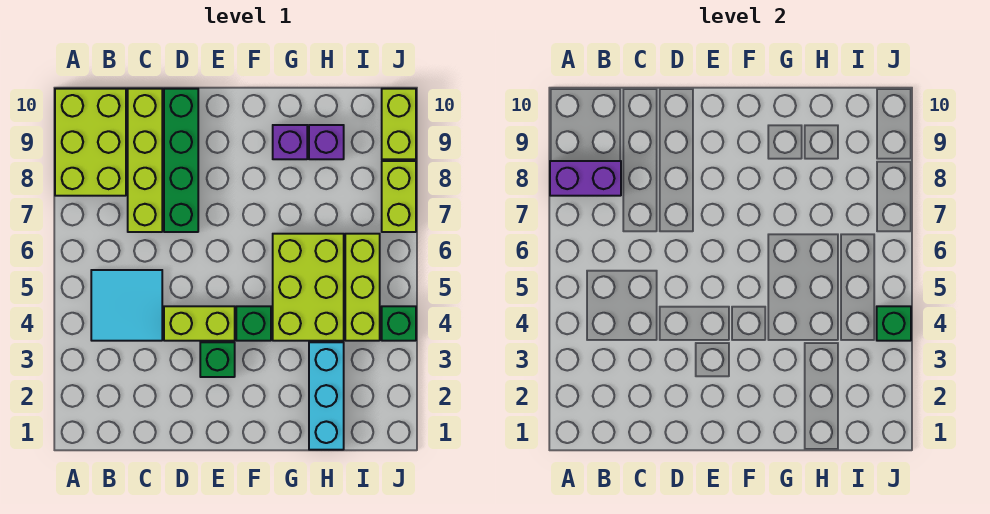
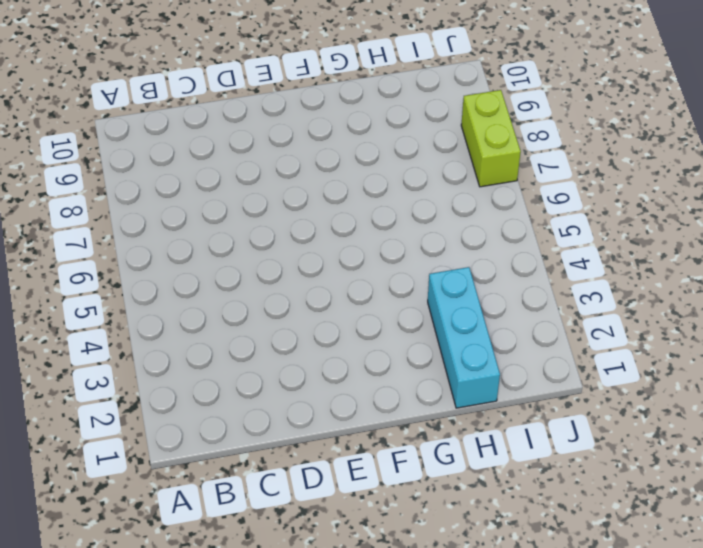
none -> lime brick A8:B10 level 1
none -> cyan tile B4:C5 level 1
none -> lime brick C7:C10 level 1

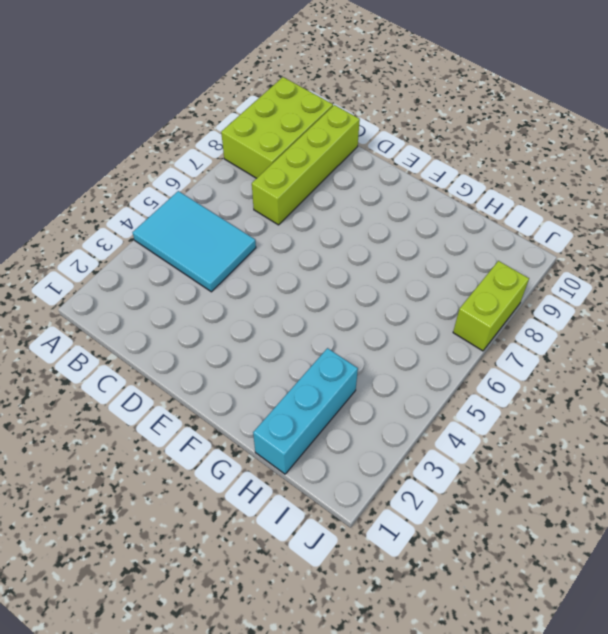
cyan tile A4:C5 level 1 -> cyan tile B4:C5 level 1
none -> lime brick D4:E4 level 1
none -> green brick D7:D10 level 1
none -> green brick E3 level 1

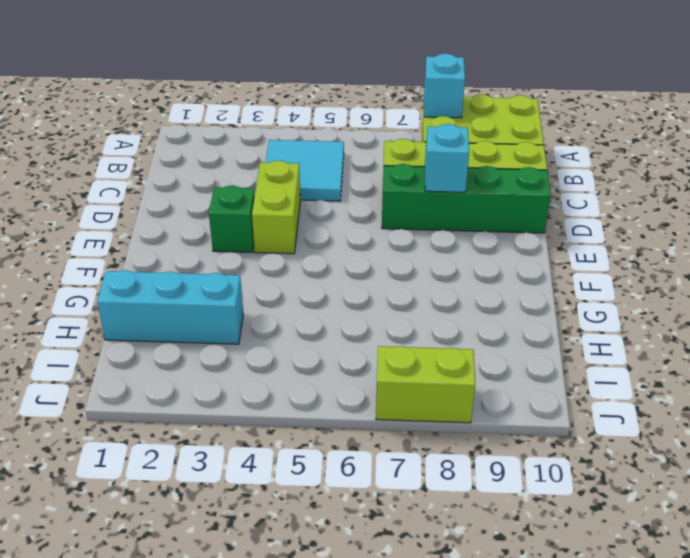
cyan brick A8 level 2 -> purple brick A8:B8 level 2
cyan brick D8 level 2 -> none
none -> green brick F4 level 1
none -> lime brick G4:H6 level 1
none -> purple brick G9 level 1

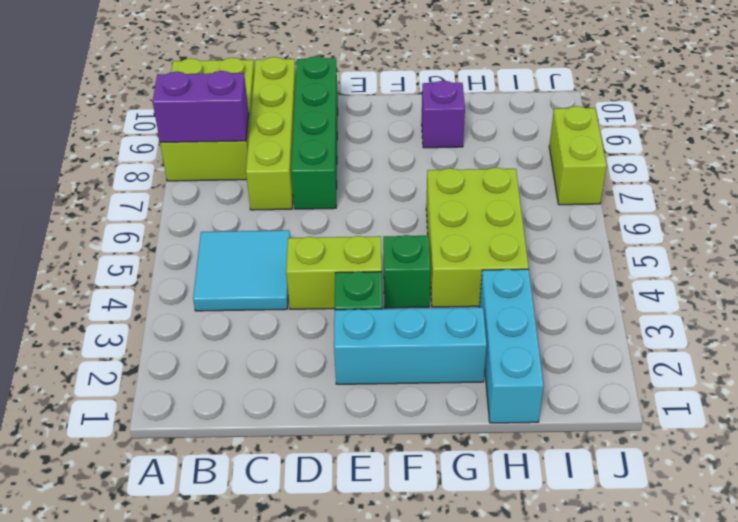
cyan brick E2:G2 level 1 -> none
none -> purple brick H9 level 1
none -> lime brick I4:I6 level 1
none -> green brick J4 level 1

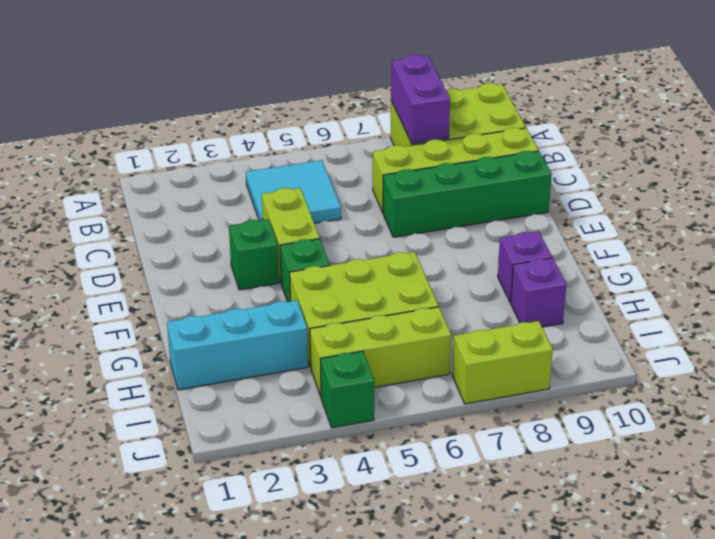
none -> lime brick J9:J10 level 1
none -> green brick J4 level 2

